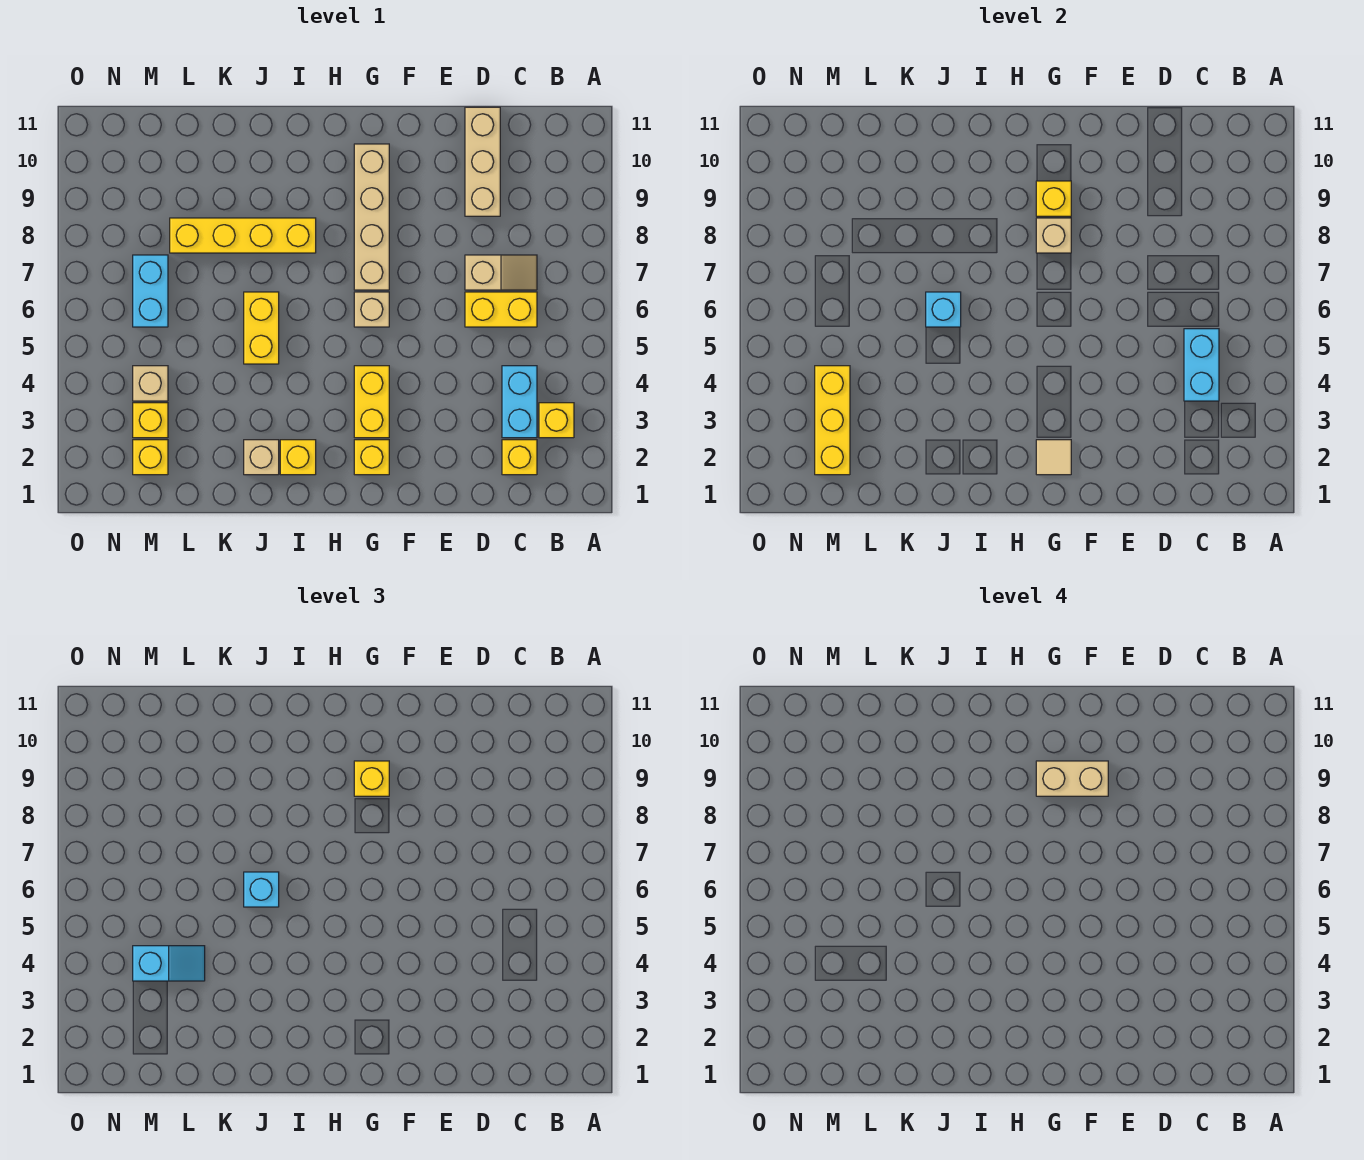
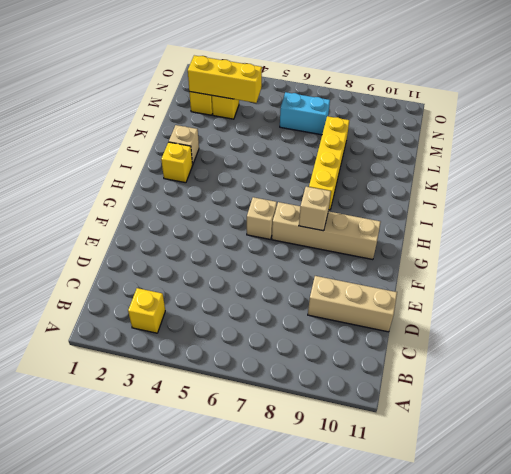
none -> yellow brick C2 level 1
none -> cyan brick C3:C4 level 1
none -> yellow brick C6:D6 level 1

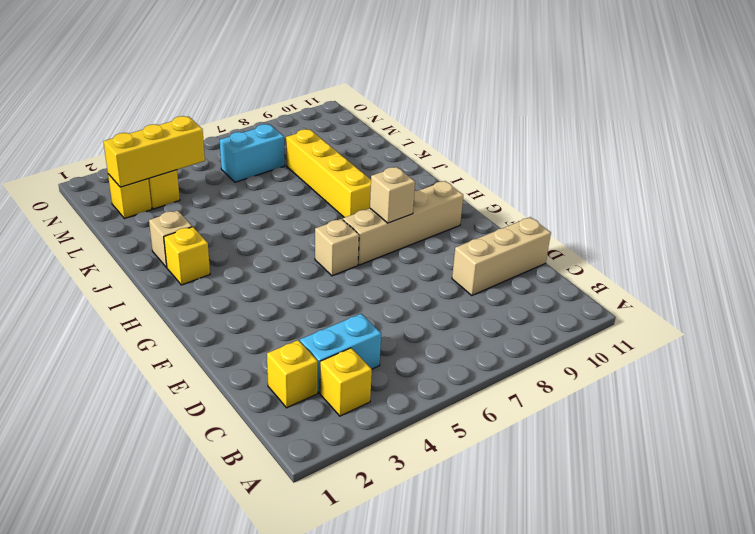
none -> yellow brick C6:D6 level 1
none -> tan slope C7:D7 level 1 top D
none -> yellow brick G2 level 1

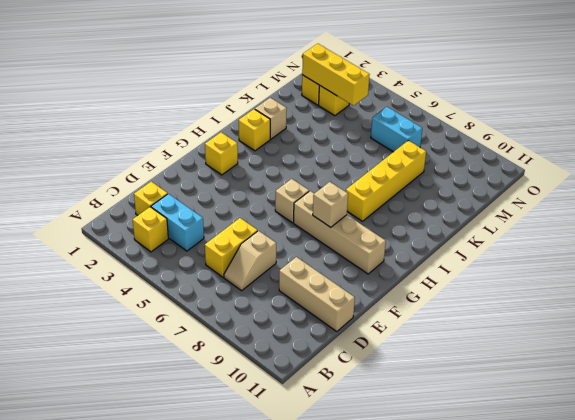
none -> yellow brick G3:G4 level 1
none -> yellow brick J5:J6 level 1
none -> tan brick M4 level 1

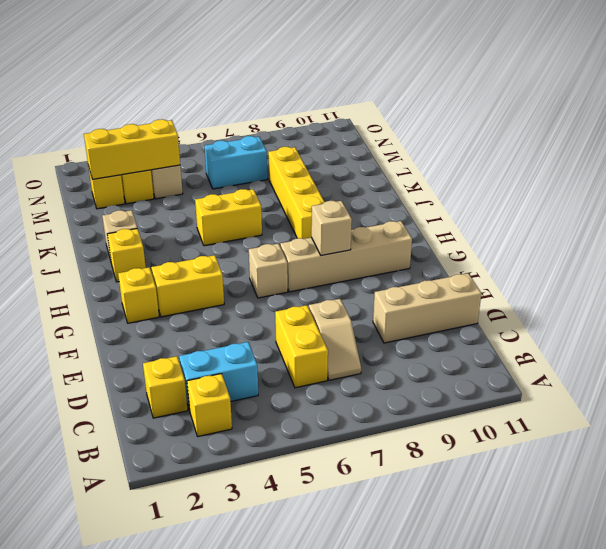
none -> cyan brick C4:C5 level 2
none -> tan tile G2 level 2
none -> yellow brick G9 level 2

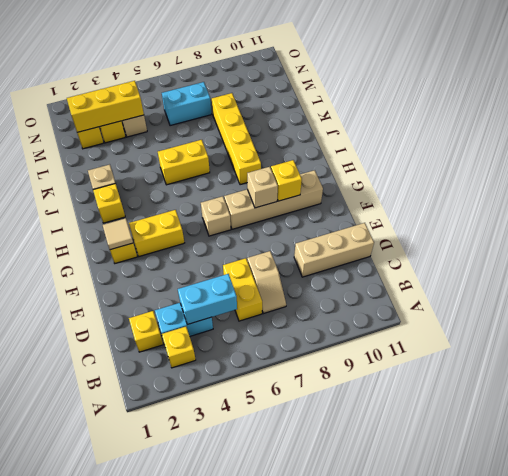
none -> cyan brick J6 level 2
none -> yellow brick G9 level 3
none -> cyan brick J6 level 3

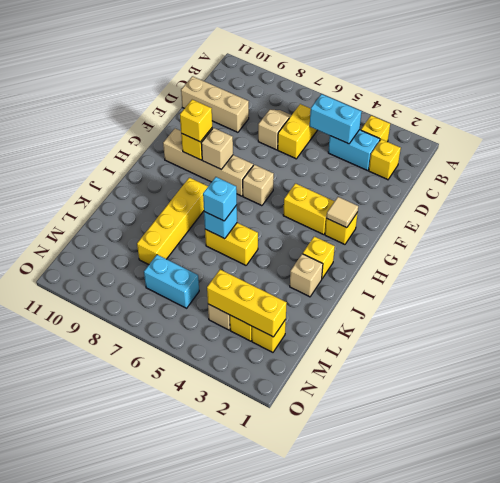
none -> cyan slope L4:M4 level 3 top M
none -> tan brick F9:G9 level 4

